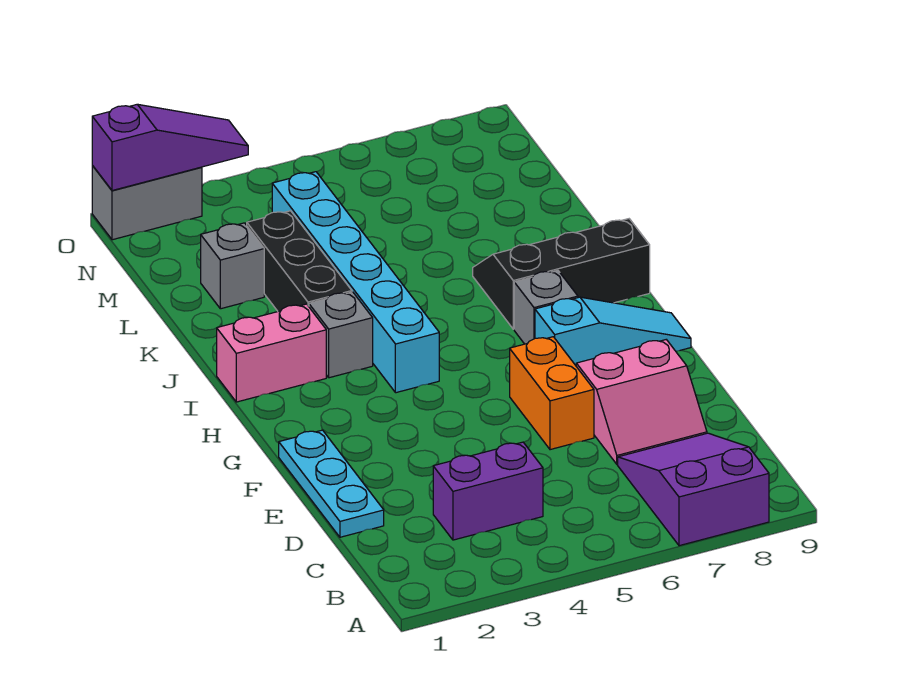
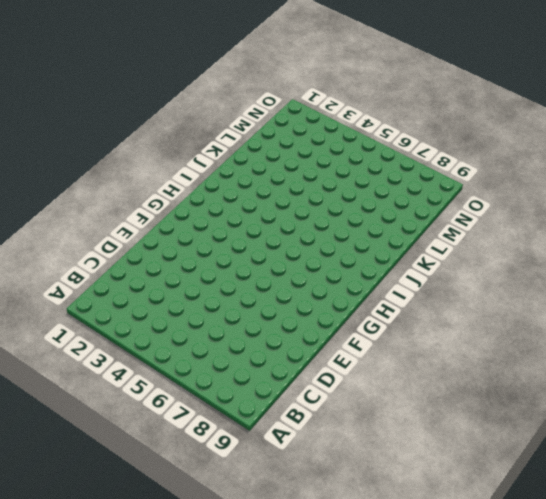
none -> purple slope A7:C8 level 1 top A
none -> purple brick C3:C4 level 1
none -> cyan plate D1:F1 level 1

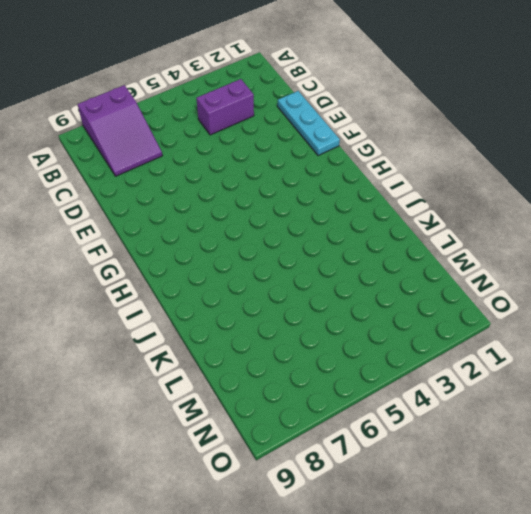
none -> pink slope D7:E8 level 1 top E
none -> orange brick E6:F6 level 1
none -> cyan slope G7:G9 level 1 top 7

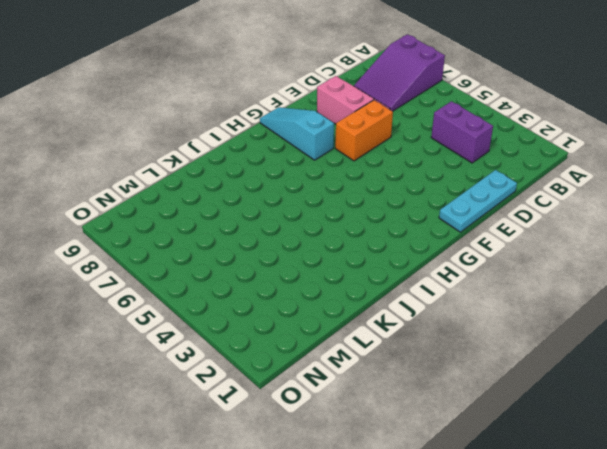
none -> cyan brick H4:M4 level 1
none -> grey brick H7 level 1
none -> pink brick I1:I2 level 1

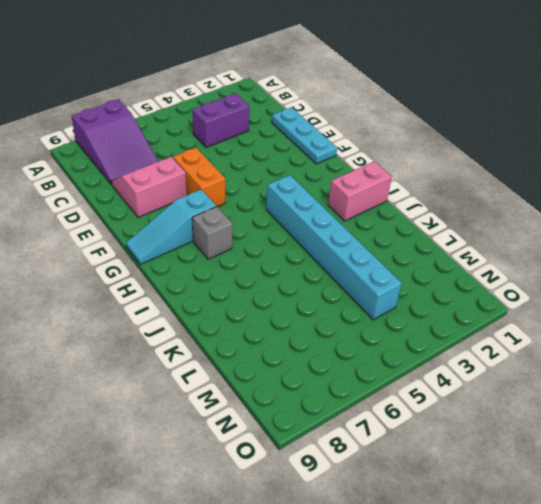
none -> grey brick I3 level 1
none -> black slope I7:J9 level 1 top I
none -> black brick J3:L3 level 1

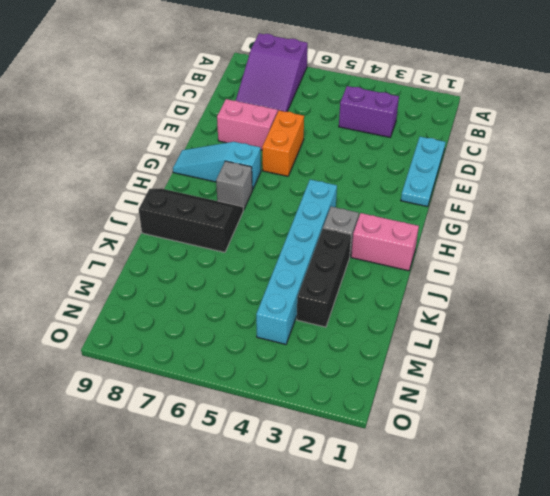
black slope I7:J9 level 1 top J -> black slope I7:J9 level 1 top I
none -> grey brick L2 level 1
none -> grey brick O1:O2 level 1
none -> purple slope O1:O3 level 2 top 1

